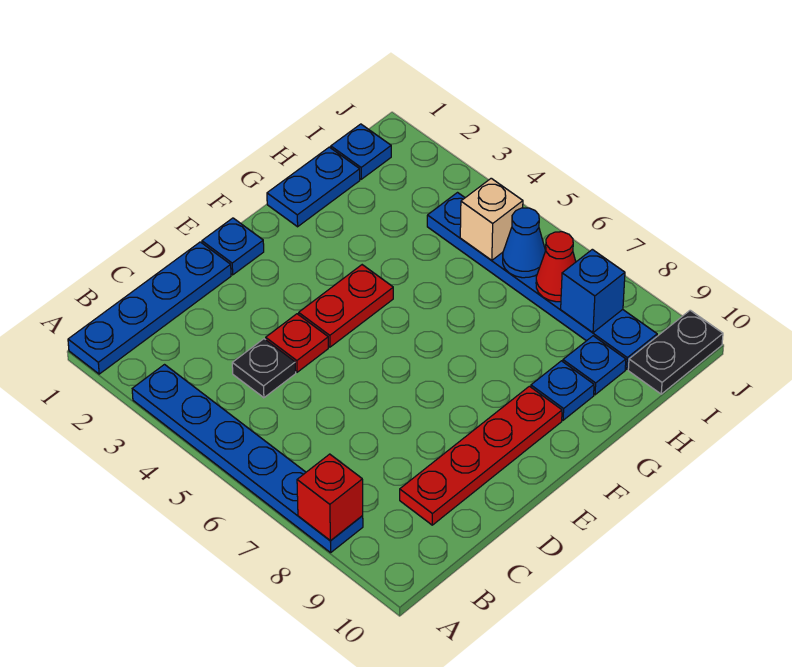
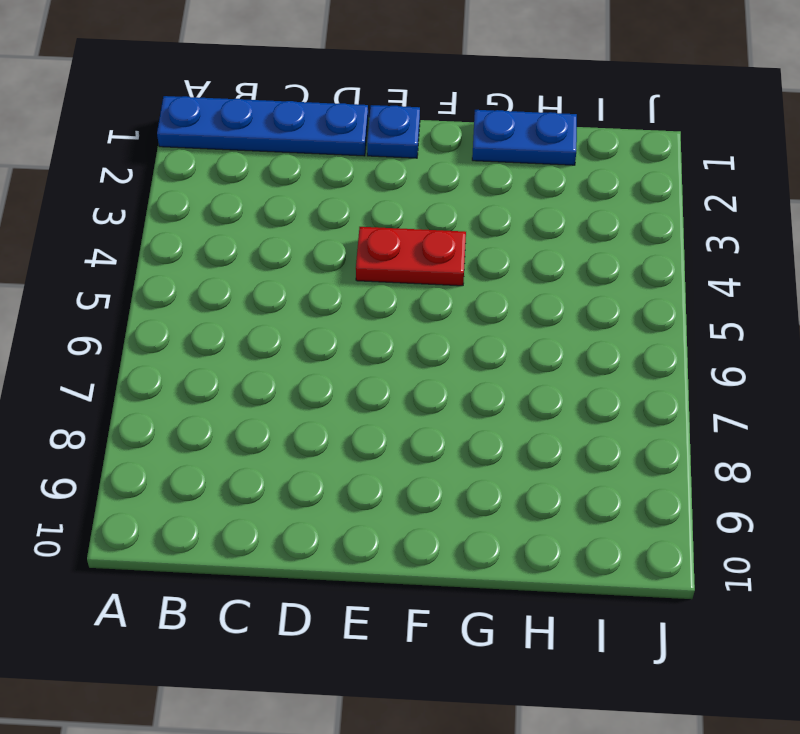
none -> blue plate A3:A8 level 1
none -> black plate C4 level 1
none -> red plate C9:F9 level 1

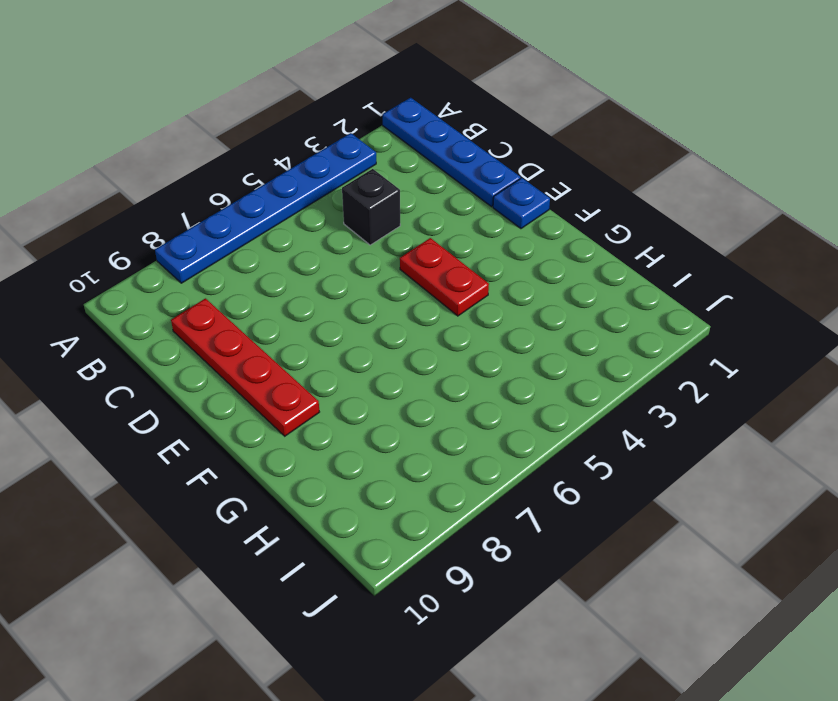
black brick C4 level 1 -> black plate C4 level 1
none -> red plate D4 level 1
none -> blue plate G1:H1 level 1
none -> blue plate G9 level 1

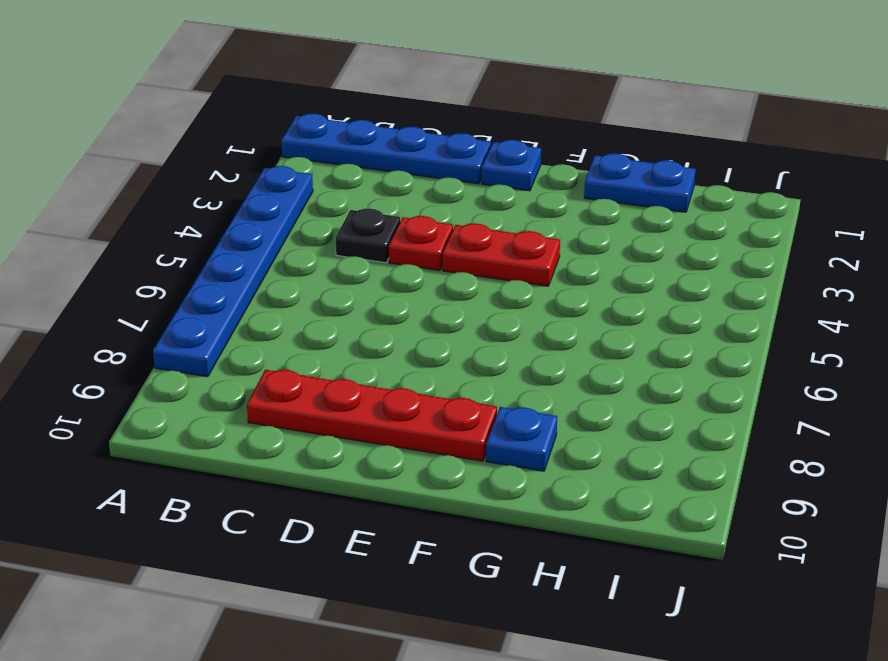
none -> blue plate H9 level 1
none -> blue plate I1 level 1
none -> blue plate I4:I9 level 1

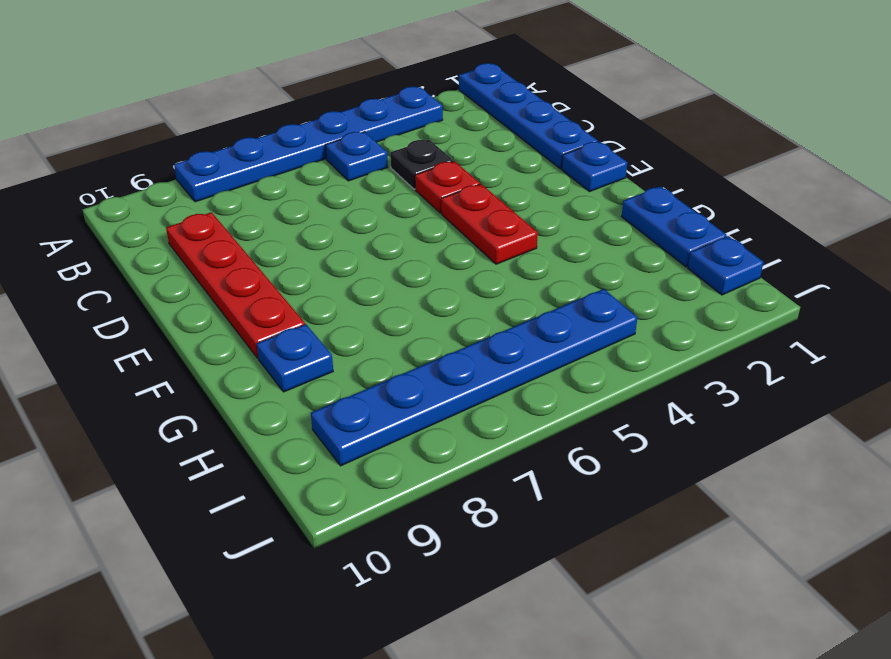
blue plate B5 level 1 -> blue plate H9 level 1
none -> black plate I10:J10 level 1
none -> red brick A8 level 2
none -> tan brick I5 level 2

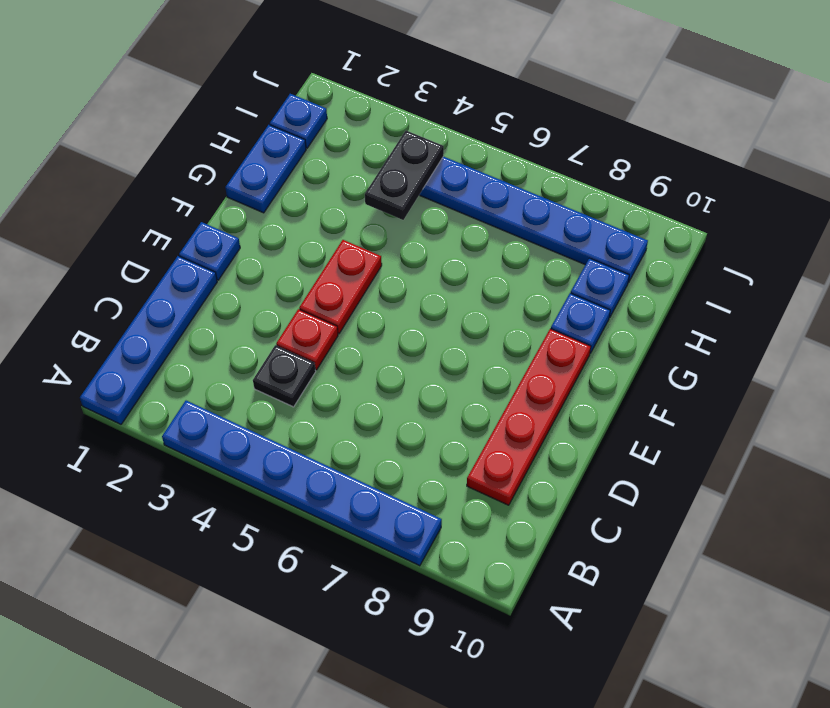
black plate H4:I4 level 2 -> black plate I10:J10 level 1
none -> red brick A8 level 2
none -> tan brick I5 level 2
none -> blue cone I6 level 2

